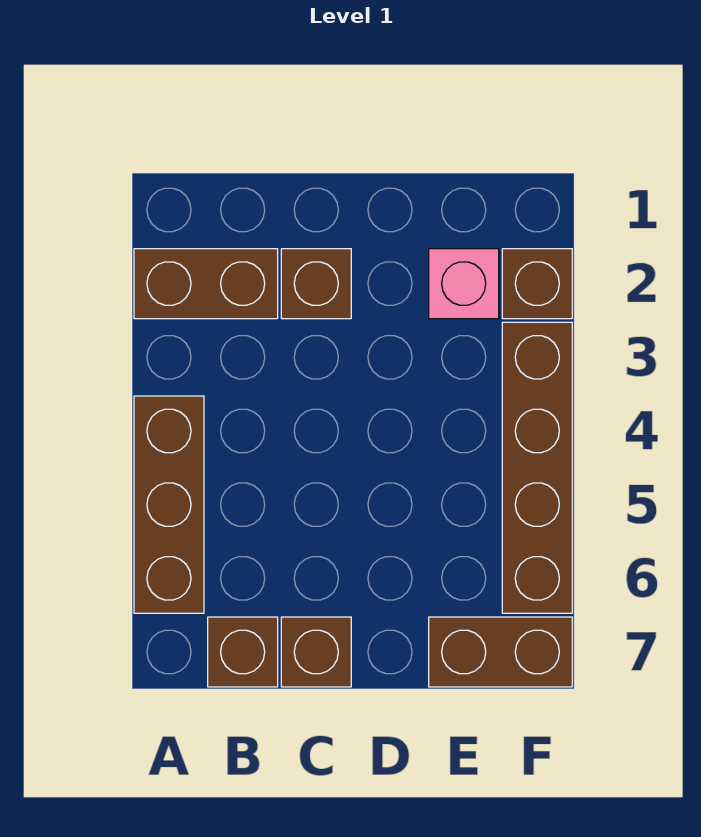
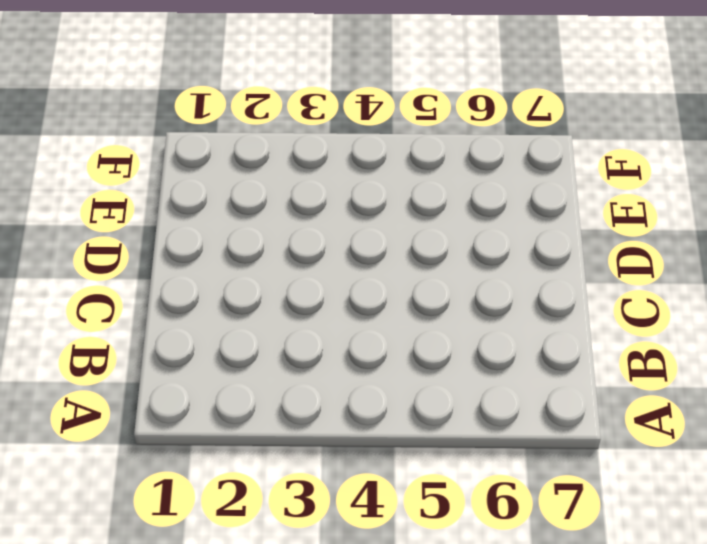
none -> brown brick A2:B2 level 1
none -> brown brick A4:A6 level 1

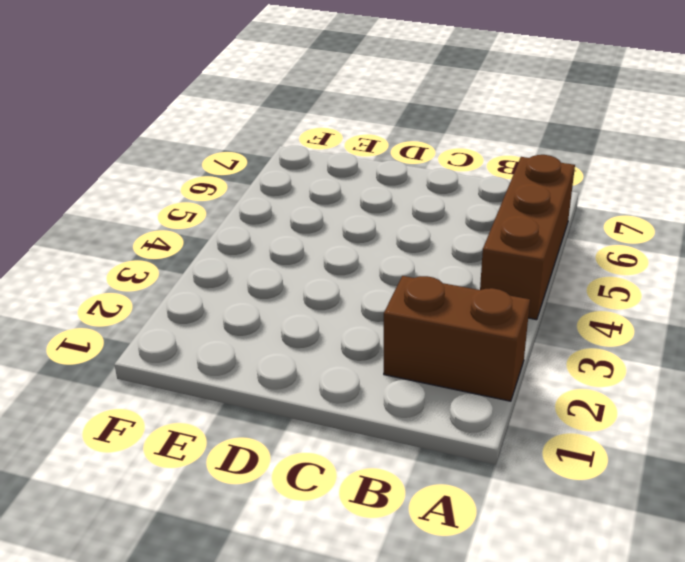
none -> brown brick B7 level 1
none -> brown brick C2 level 1

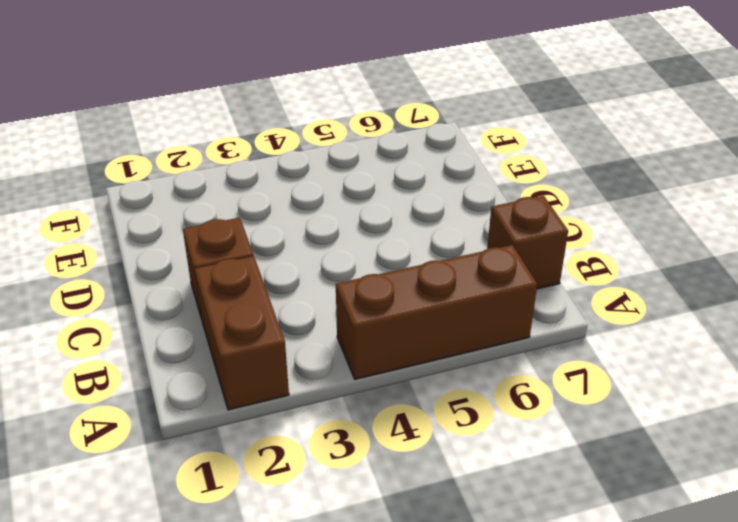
none -> brown brick C7 level 1
none -> pink brick E2 level 1

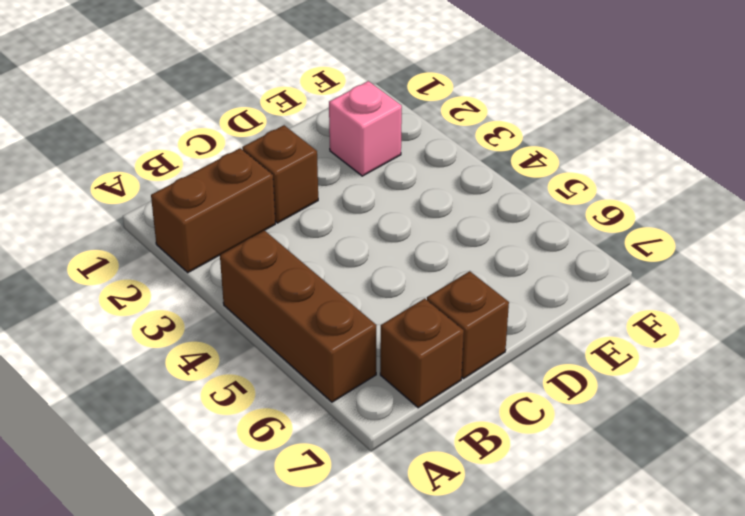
none -> brown brick E7:F7 level 1
none -> brown brick F2 level 1

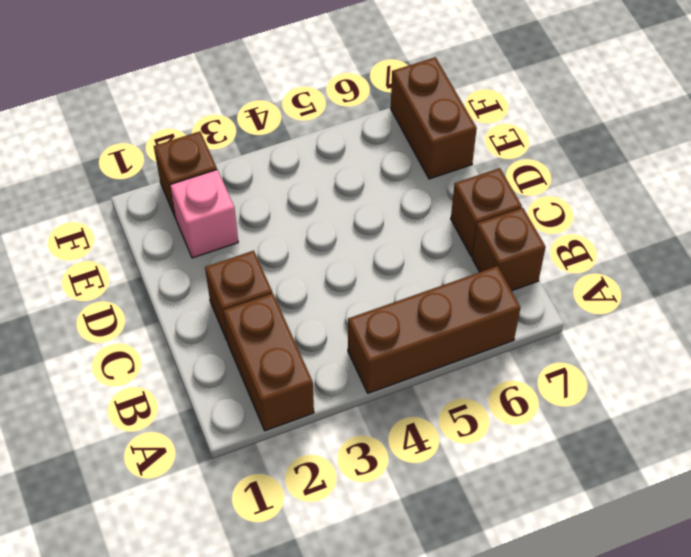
none -> brown brick F3:F6 level 1

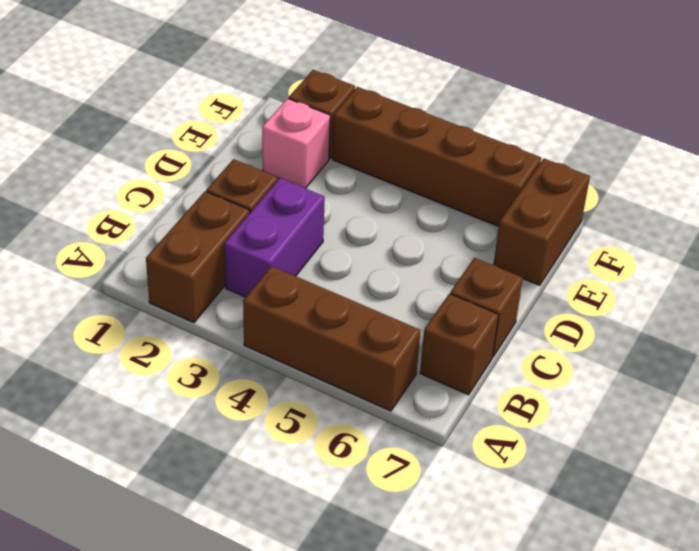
purple brick B3:C3 level 1 -> none

